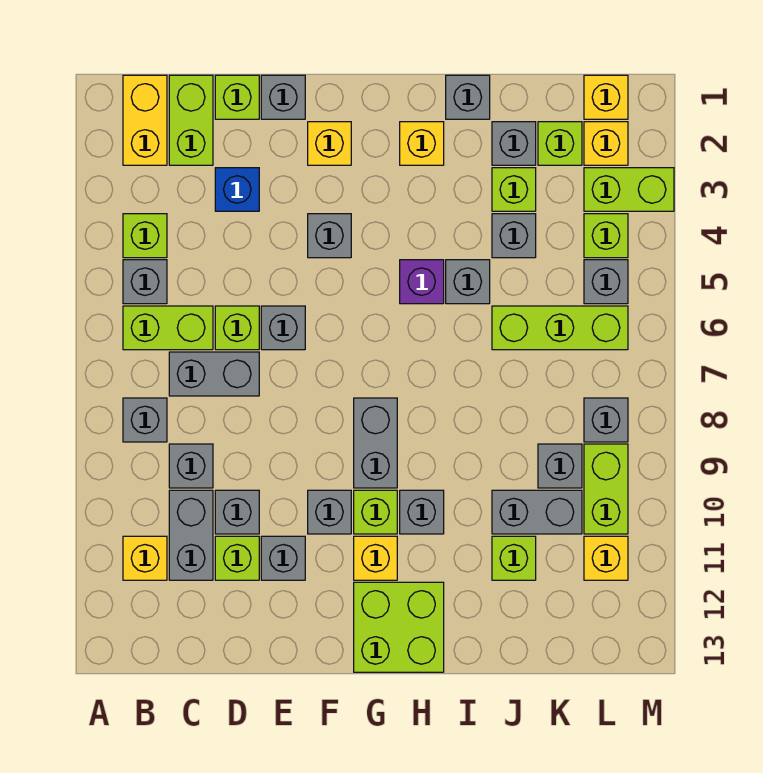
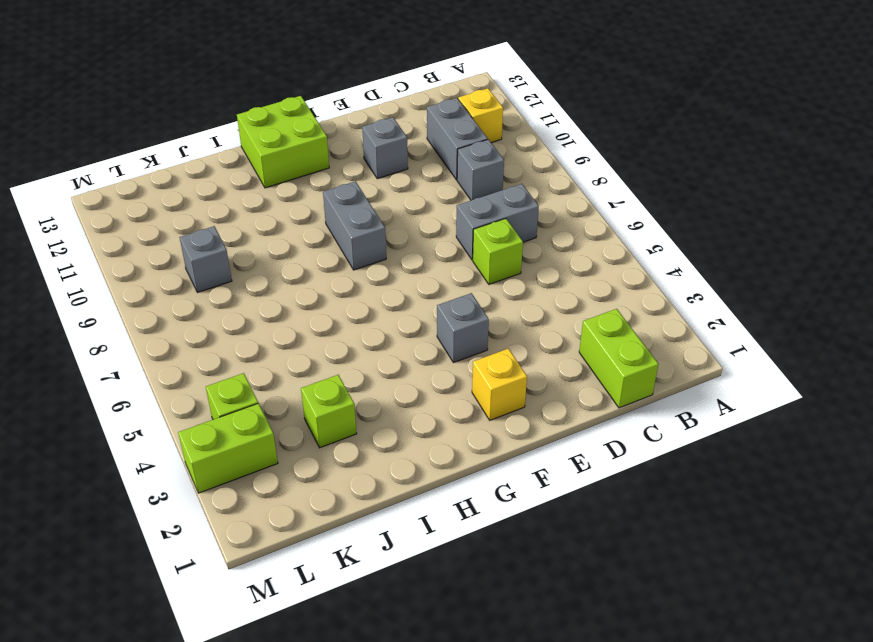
none -> yellow brick B1:B2 level 1
none -> lime brick B4 level 1
none -> grey brick B5 level 1
none -> lime brick B6:C6 level 1

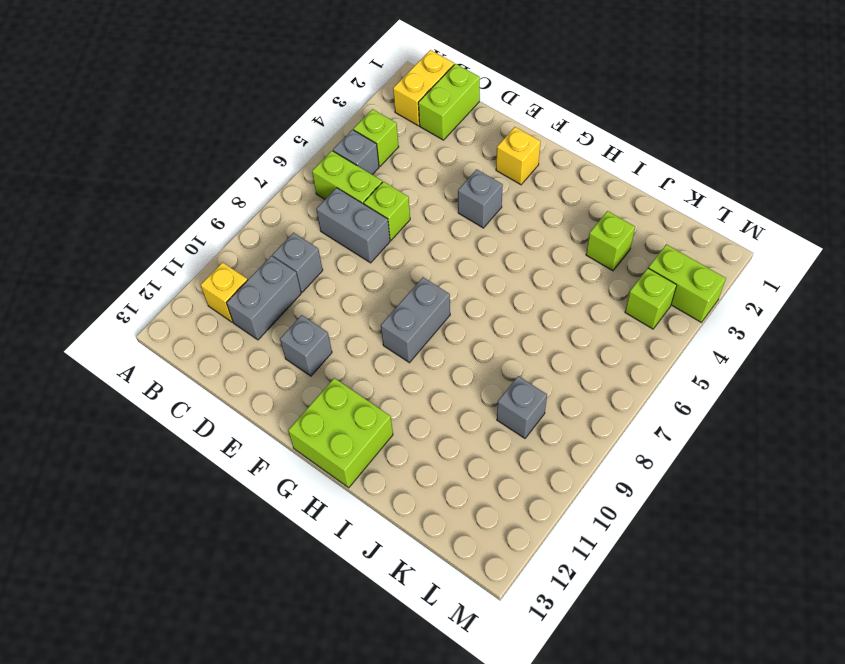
none -> grey brick B8 level 1
none -> lime brick D1 level 1
none -> blue brick D3 level 1
none -> grey brick D10 level 1

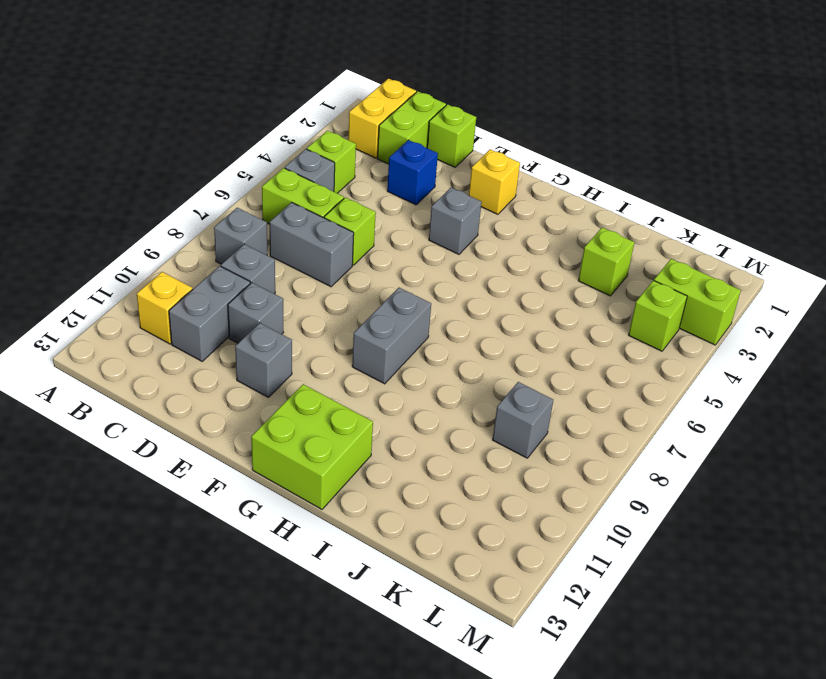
none -> lime brick D11 level 1
none -> grey brick E1 level 1
none -> grey brick E6 level 1
none -> grey brick F10 level 1

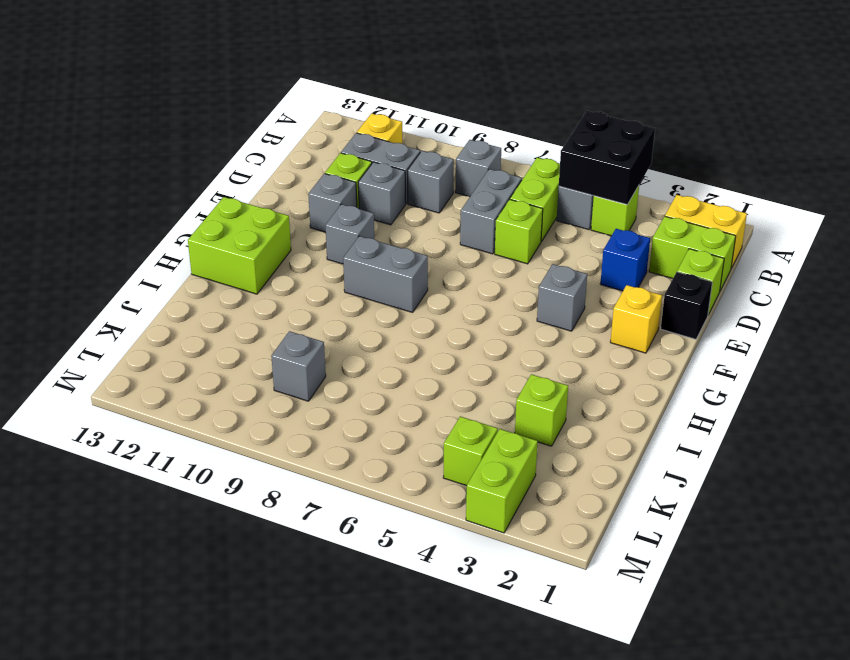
black brick A4:B5 level 2 -> none
black brick E1 level 1 -> grey brick E1 level 1
none -> grey brick E6 level 1
none -> lime brick G10 level 1
none -> yellow brick G11 level 1
none -> yellow brick H2 level 1

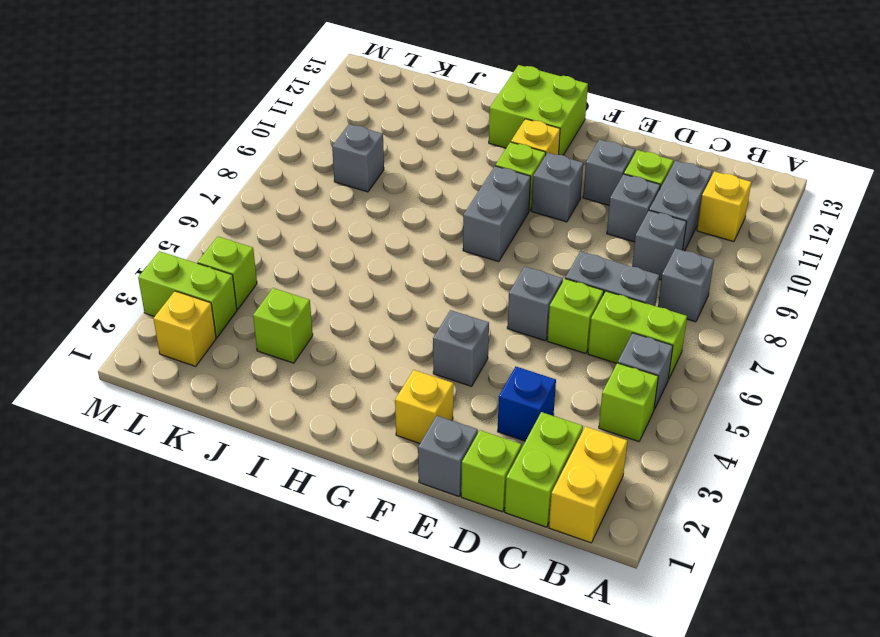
none -> yellow brick H2 level 1
none -> purple brick H5 level 1
none -> grey brick H10 level 1
none -> grey brick I1 level 1

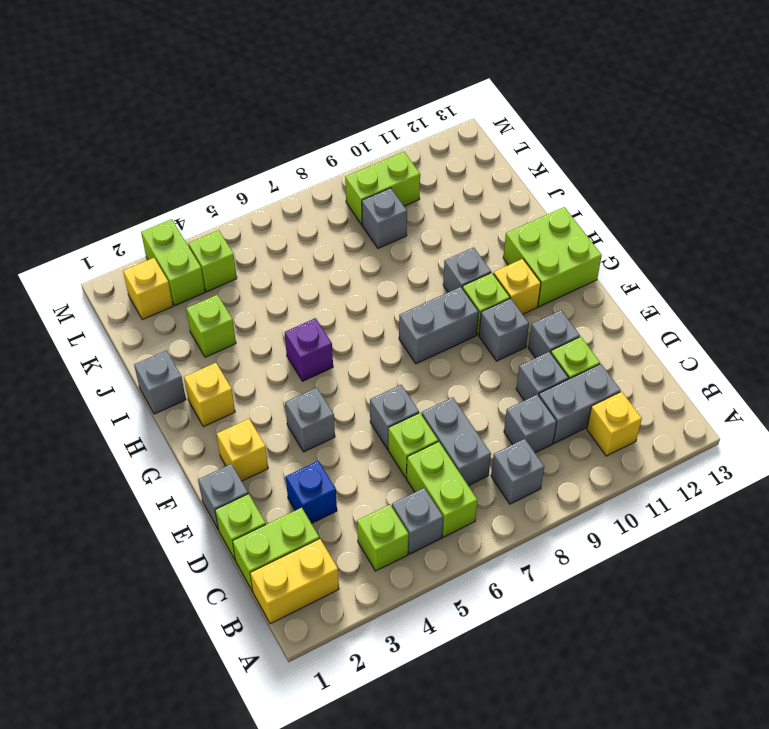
none -> grey brick I5 level 1
none -> grey brick J2 level 1
none -> grey brick J4 level 1
none -> lime brick J6:L6 level 1

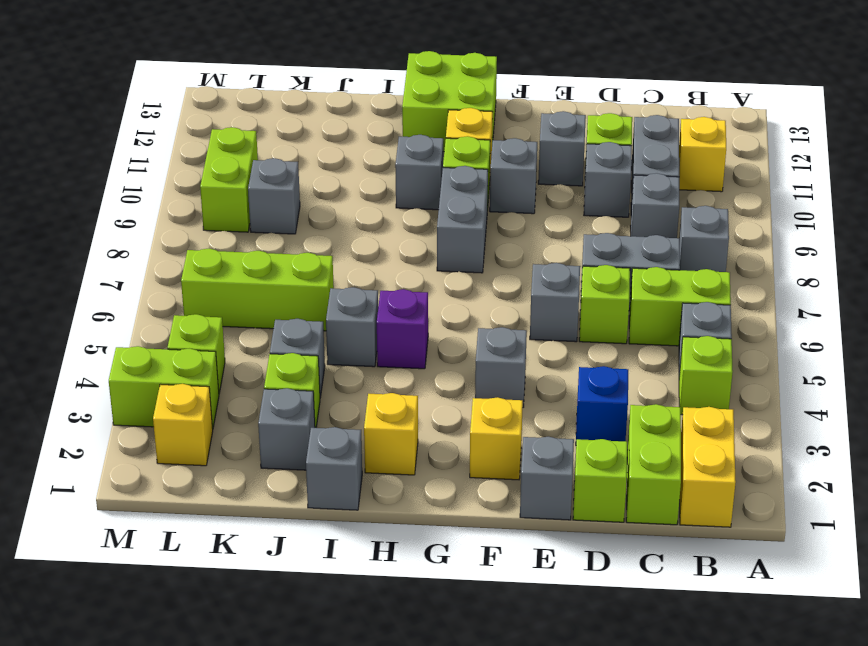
none -> grey brick J10:K10 level 1
none -> lime brick J11 level 1
none -> lime brick K2 level 1
none -> yellow brick L1 level 1

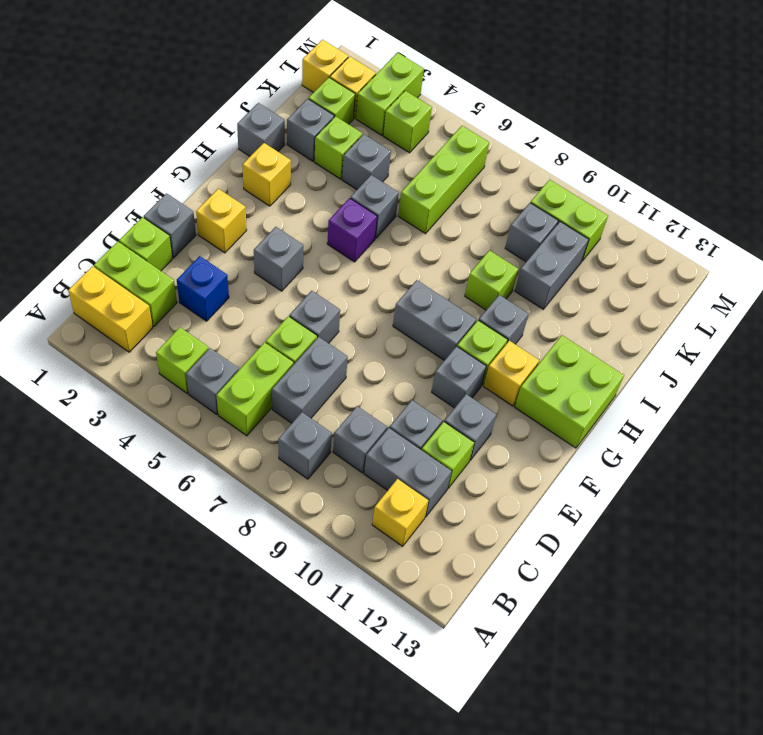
lime brick I9 level 1 -> lime brick J11 level 1
none -> grey brick L5 level 1
none -> grey brick L8 level 1
none -> yellow brick L11 level 1

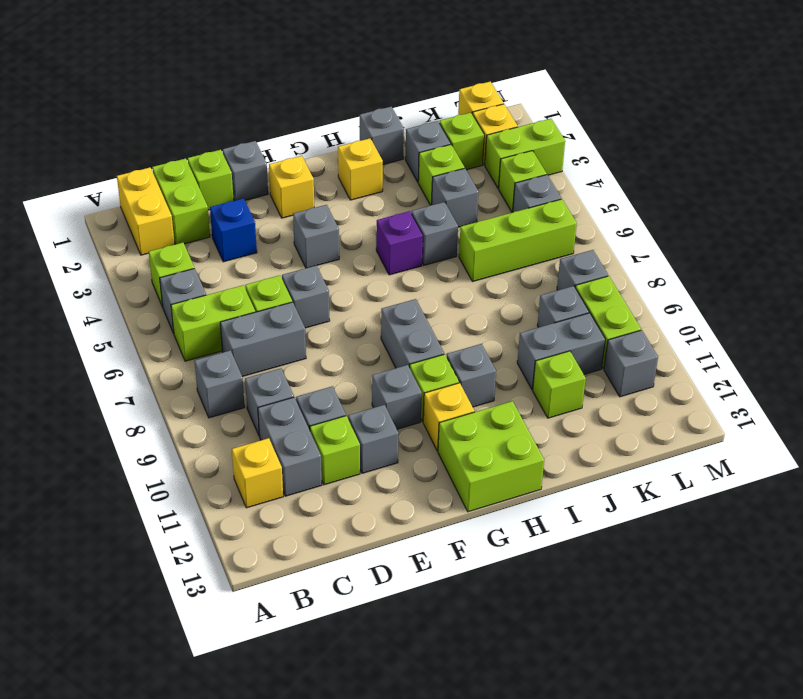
grey brick L11 level 1 -> yellow brick L11 level 1

